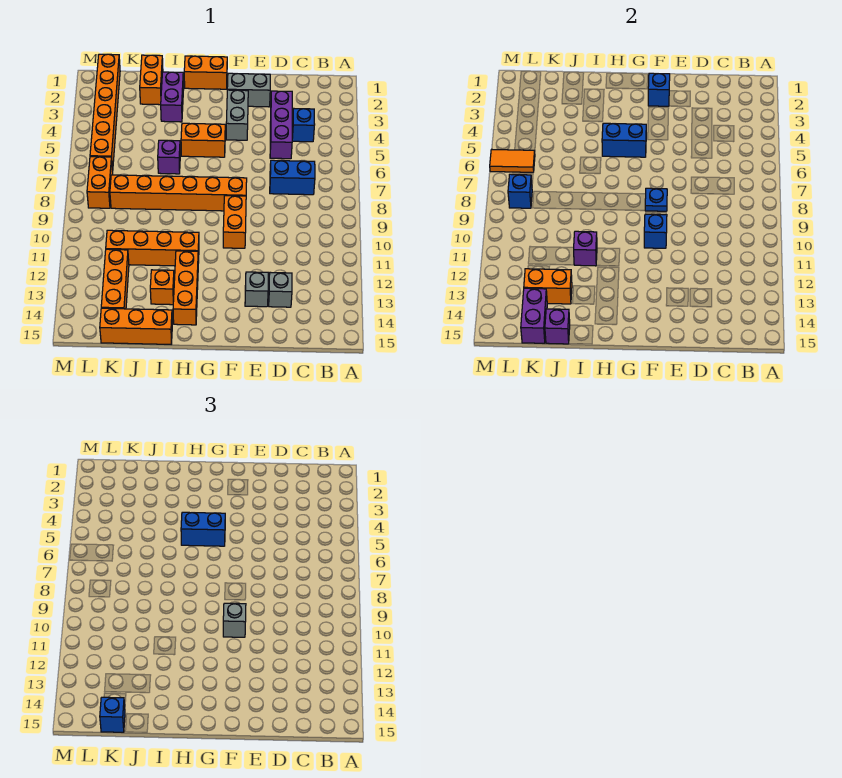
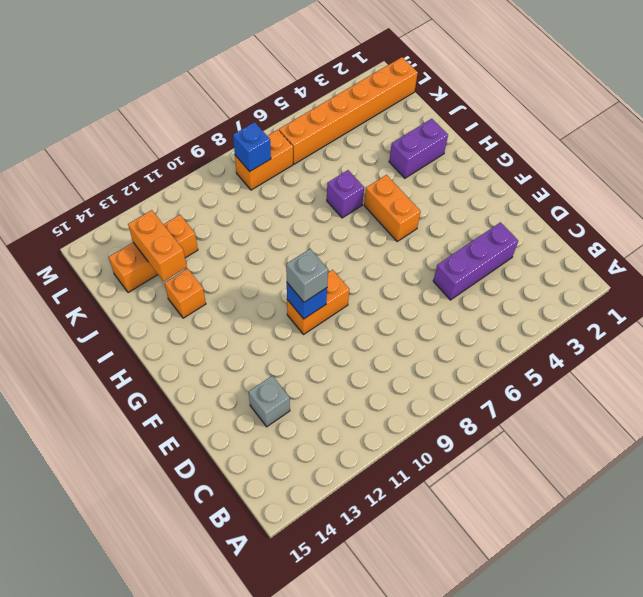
none -> blue brick C4 level 1
none -> blue brick C7:D7 level 1
none -> grey brick E2:F2 level 1
none -> grey brick E13 level 1

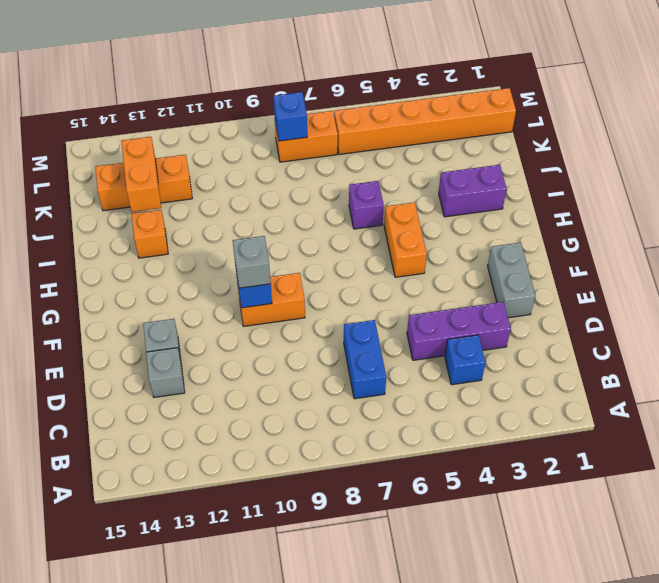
none -> grey brick F3:F4 level 1
none -> orange brick F8:K8 level 1
none -> orange brick G1:H1 level 1
none -> orange brick H11:K11 level 1

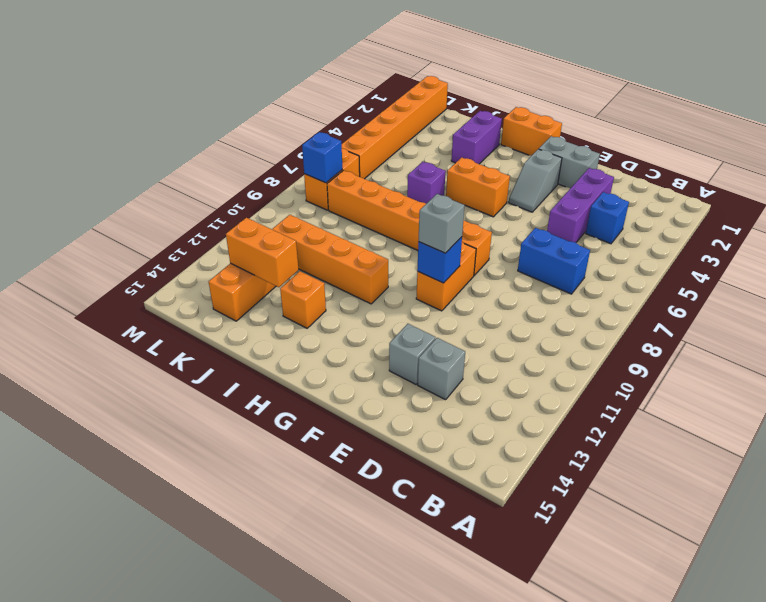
grey slope F3:F4 level 1 top 3 -> grey brick F3:F4 level 1
none -> orange brick H12:H14 level 1
none -> orange brick I15:K15 level 1
none -> orange brick J1:J2 level 1
none -> blue brick F2 level 2

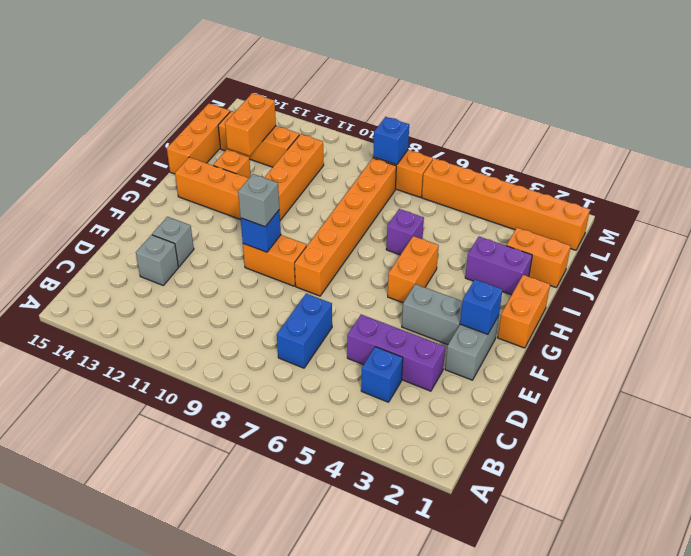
none -> blue plate F8 level 2
none -> blue brick G5:H5 level 2
none -> purple brick I11 level 2
none -> purple brick J15 level 2

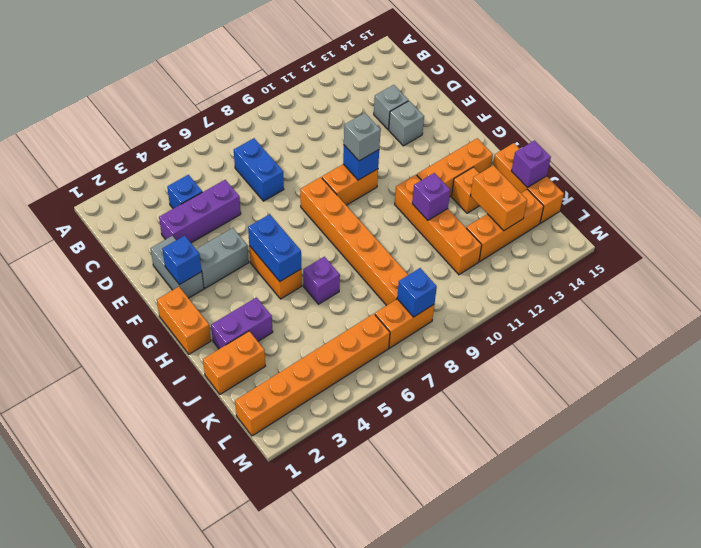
none -> blue plate F8 level 2
none -> purple brick K14:K15 level 2
none -> orange tile L6:M6 level 2
none -> blue brick G5:H5 level 3

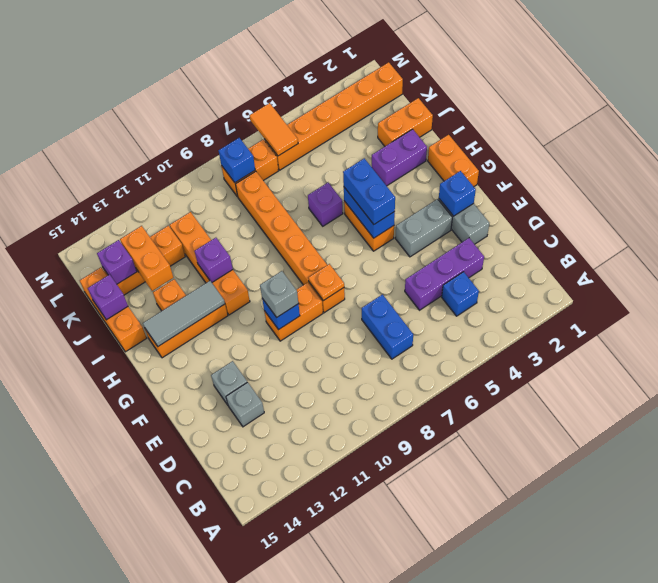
orange plate F8 level 2 -> blue plate F8 level 2
grey tile H12:H14 level 2 -> none
purple brick K14 level 2 -> purple brick K14:K15 level 2
none -> blue brick K15 level 3

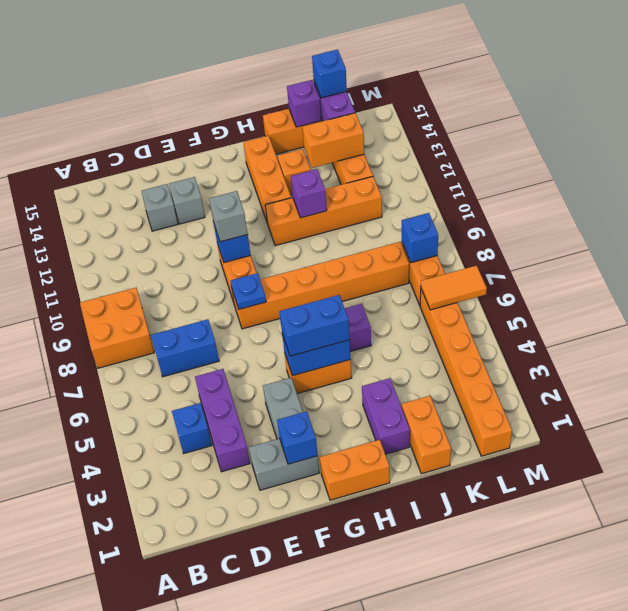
orange brick A8:B9 level 1 -> none

